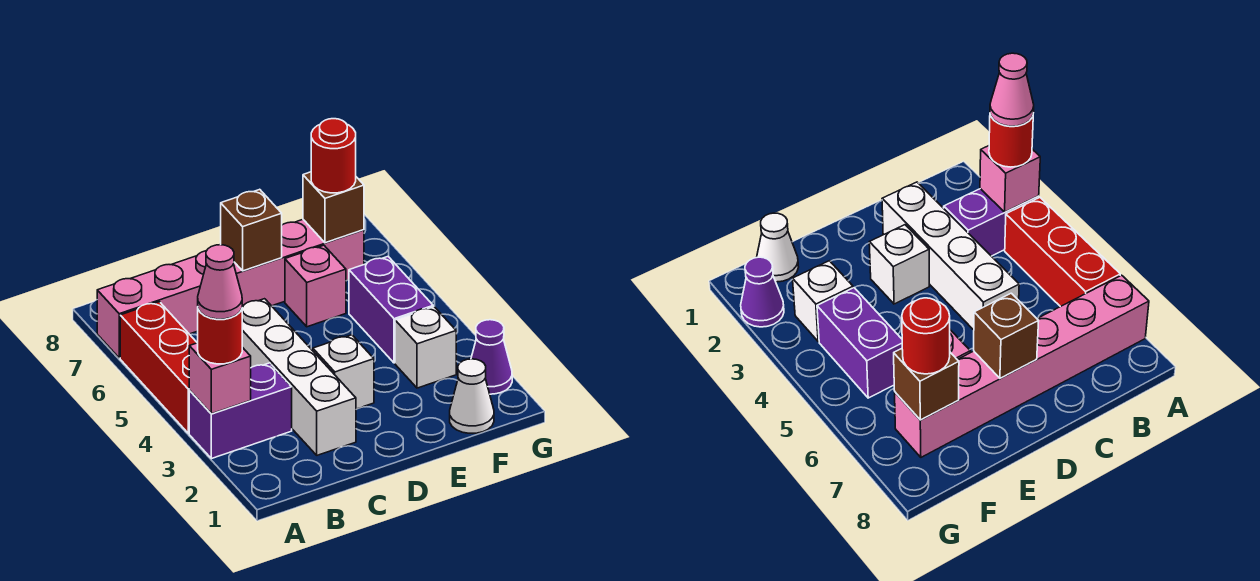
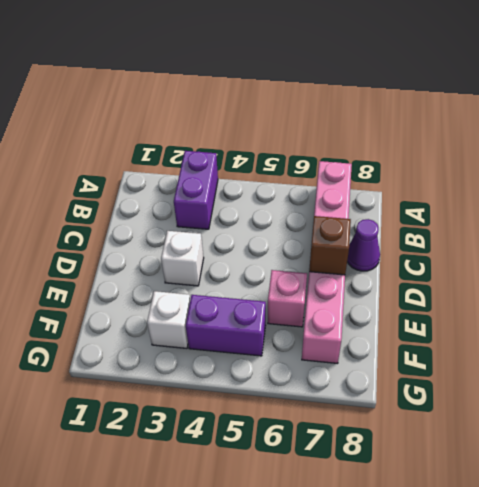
purple cone C8 level 1 -> purple cone G2 level 1
none -> red brick A4:A6 level 1
none -> white brick C2:C5 level 1
none -> white cone F1 level 1

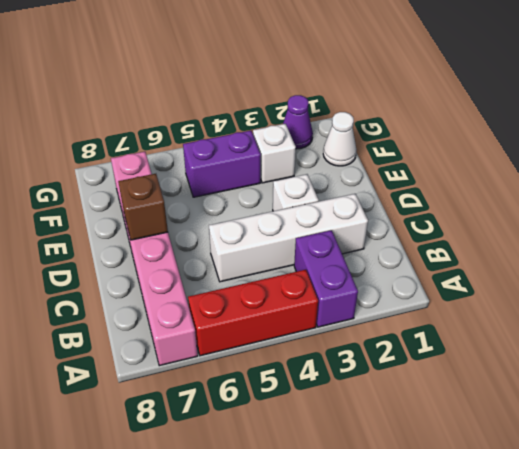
none -> pink brick E6 level 1
none -> pink brick A3 level 2
none -> brown brick F7 level 2

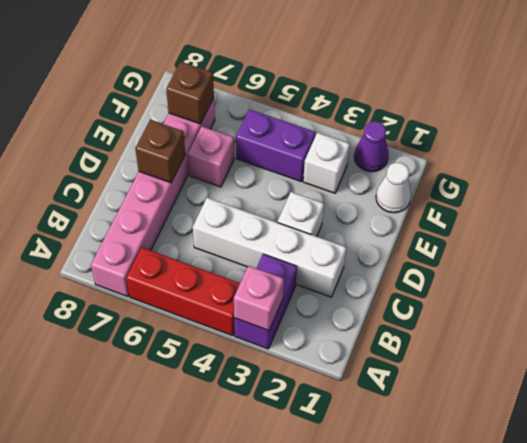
none -> red round brick A3 level 3
none -> red round brick F7 level 3
none -> pink cone A3 level 4

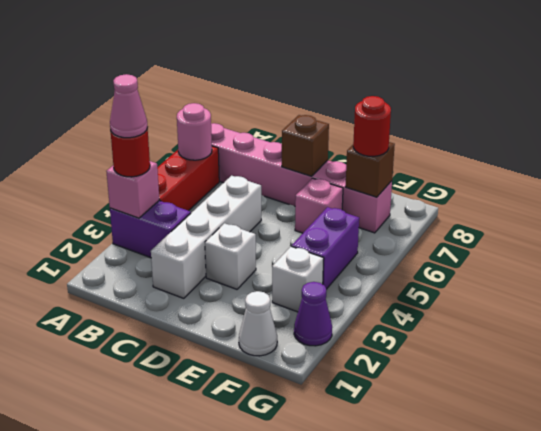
pink round brick A6 level 2 -> none

